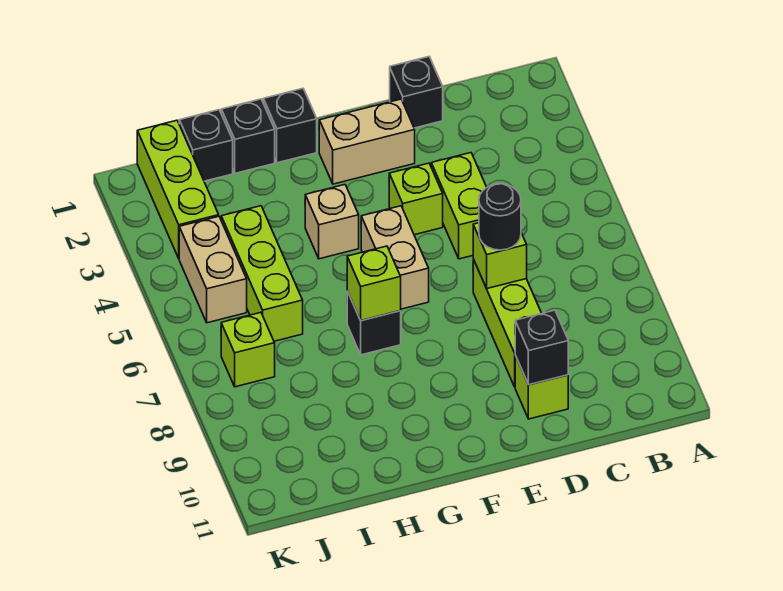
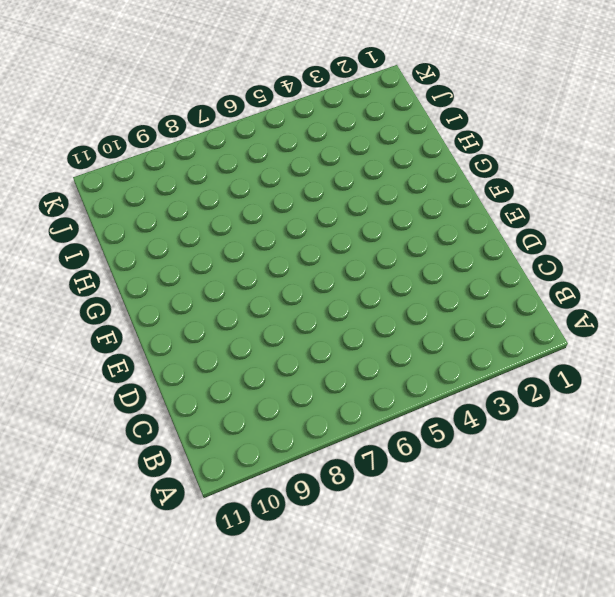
none -> black brick D1 level 1
none -> lime brick D4:D5 level 1
none -> lime brick D7:D9 level 1

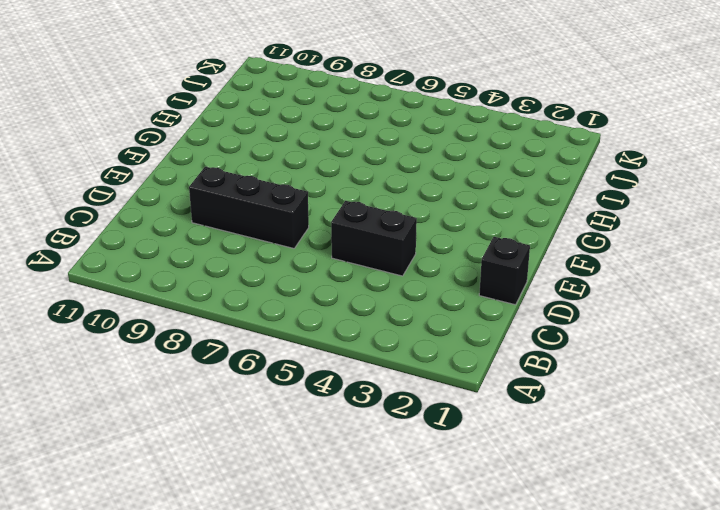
black brick D4:D5 level 1 -> lime brick D4:D5 level 1
black brick D7:D9 level 1 -> lime brick D7:D9 level 1
none -> lime brick D10 level 1
none -> tan brick E2:F2 level 1
none -> lime brick E4 level 1

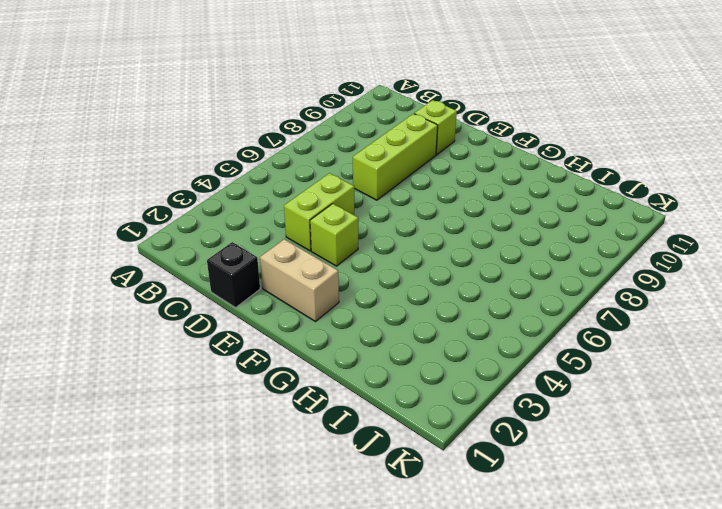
none -> tan brick F5:F6 level 1
none -> black brick G1 level 1
none -> tan brick G4 level 1

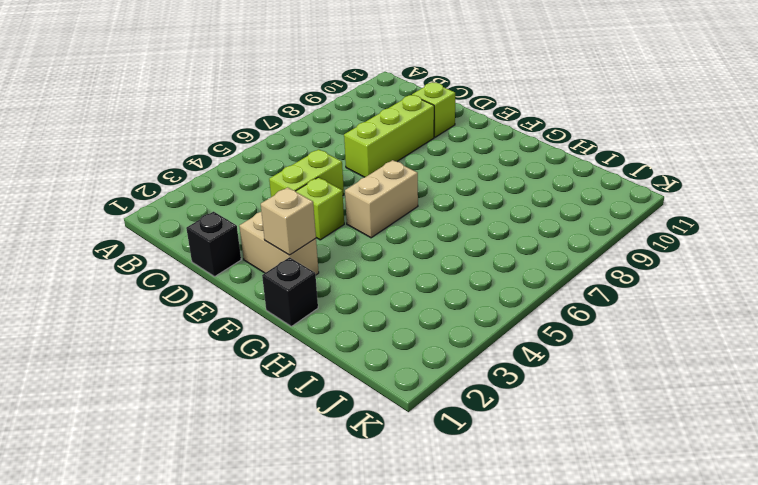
tan brick F2 level 2 -> tan brick G4 level 1
none -> black brick G7 level 1
none -> black brick H1 level 1
none -> black brick I1 level 1

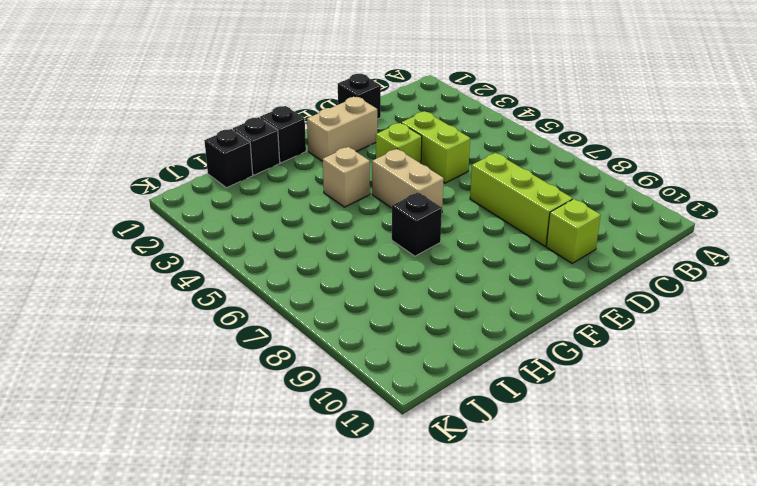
none -> lime brick I4:I6 level 1
none -> lime brick J1:J3 level 1
none -> tan brick J4:J5 level 1

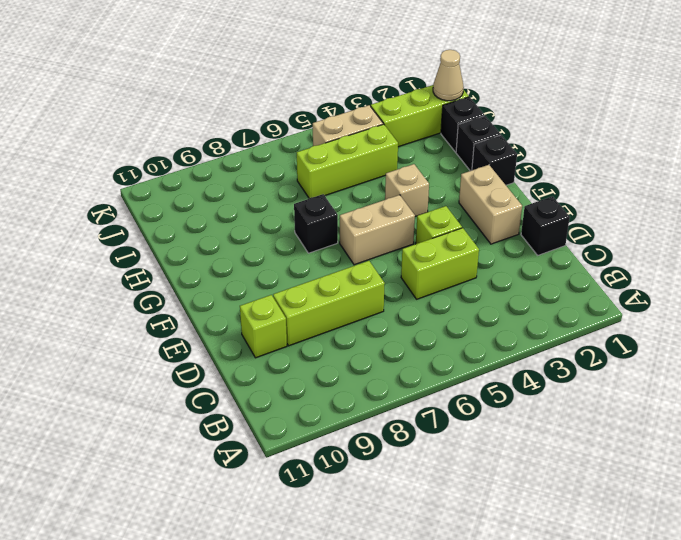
tan cone J1 level 2 -> none
none -> lime brick J7 level 1
none -> lime brick D7 level 2
none -> black brick D10 level 2

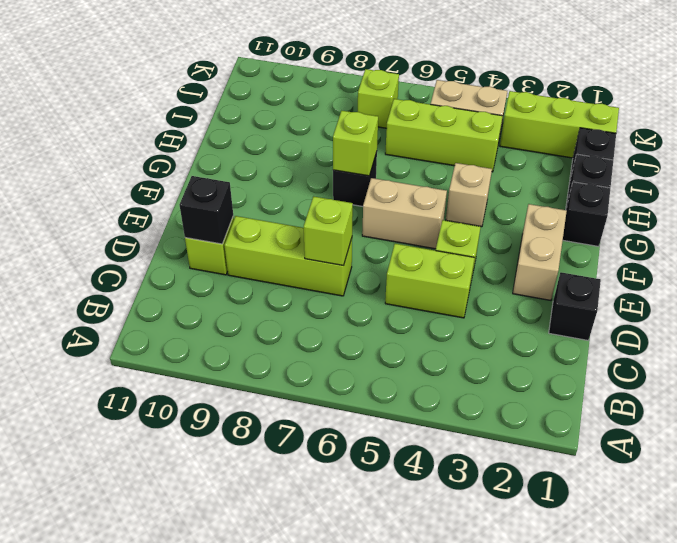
none -> black round brick D7 level 3

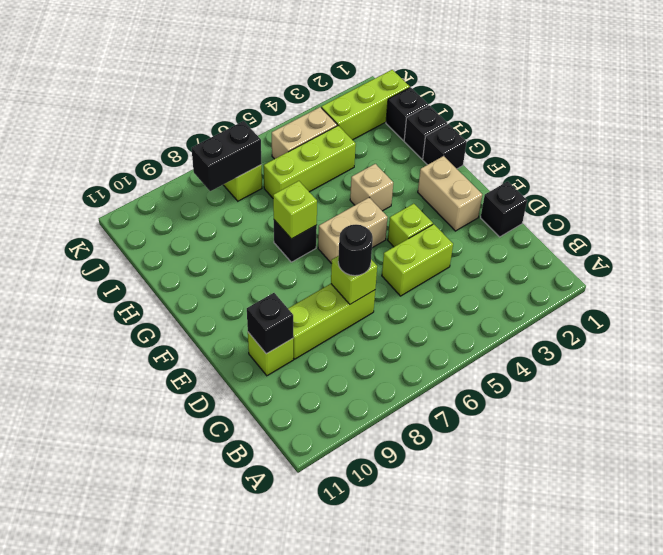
black brick J7:J8 level 2 -> none

